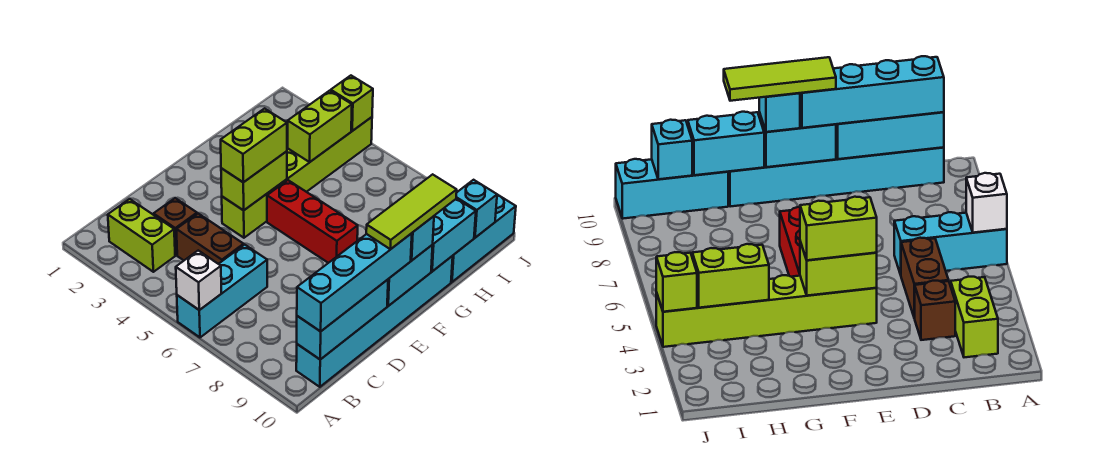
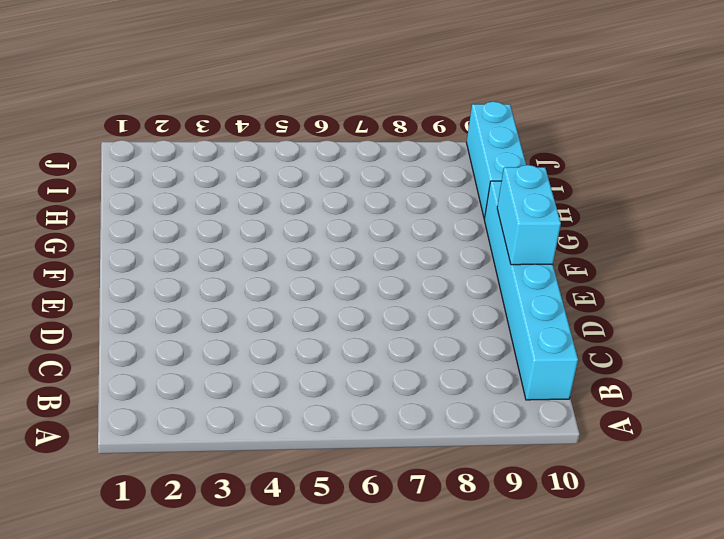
none -> cyan brick A6:C6 level 1
none -> lime brick B2:B3 level 1
none -> brown brick C3 level 1

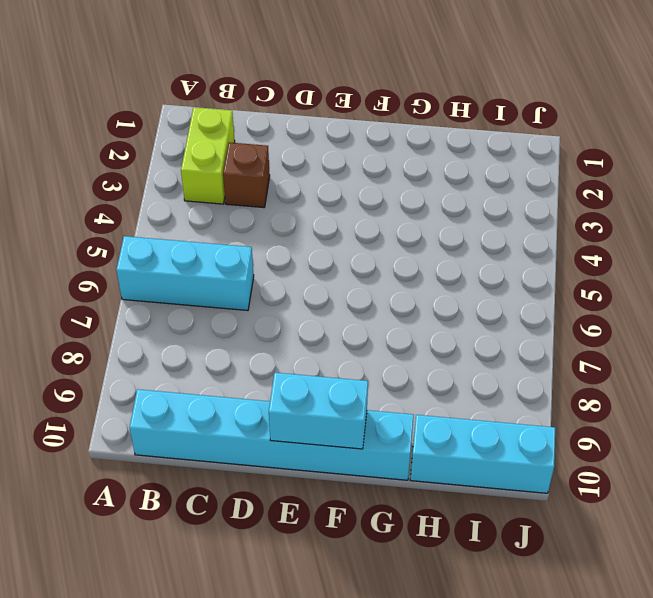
none -> brown brick C4:C5 level 1
none -> lime brick E4:J4 level 1
none -> red brick F5:F7 level 1

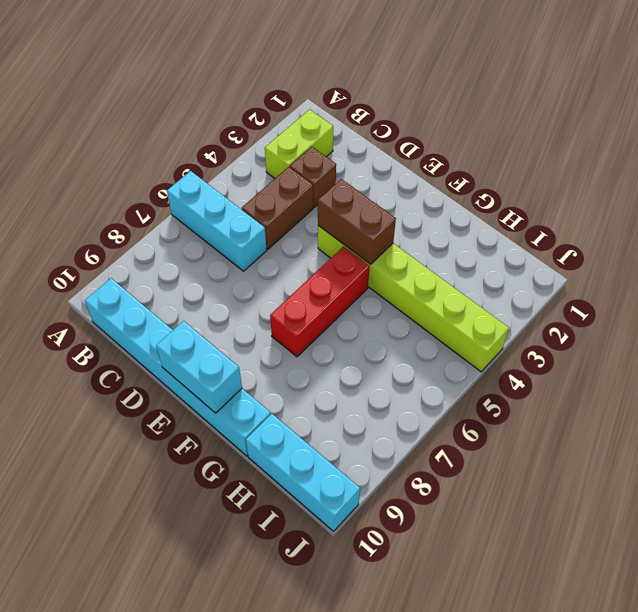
brown brick E4:F4 level 2 -> lime brick E4:F4 level 2
none -> white brick A6 level 2
none -> cyan brick B10:D10 level 2
none -> cyan brick G10:H10 level 2

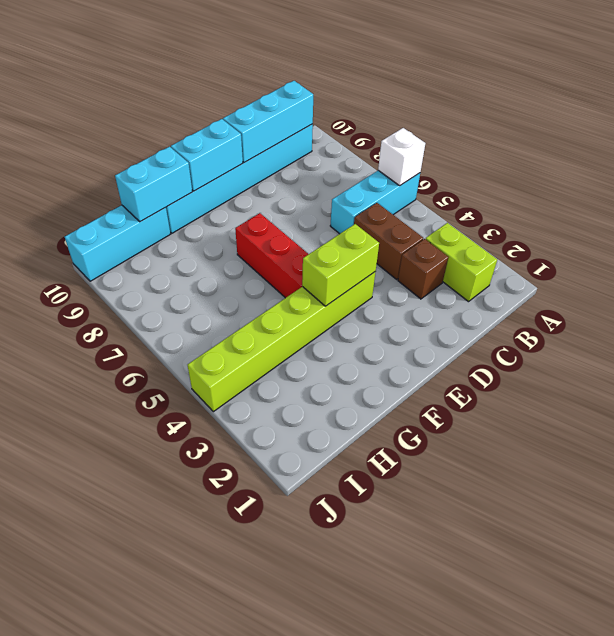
none -> lime brick H4:I4 level 2
none -> cyan brick I10 level 2
none -> lime brick J4 level 2

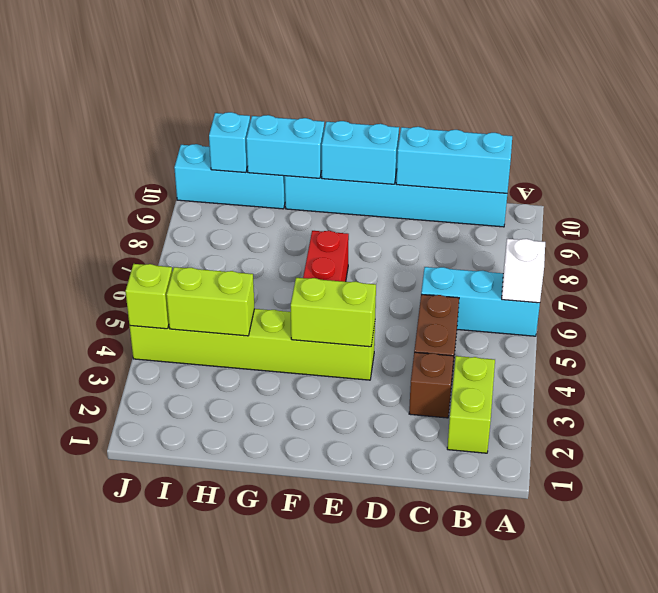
none -> cyan brick B10:E10 level 3
none -> lime brick E4:F4 level 3
none -> cyan brick F10 level 3

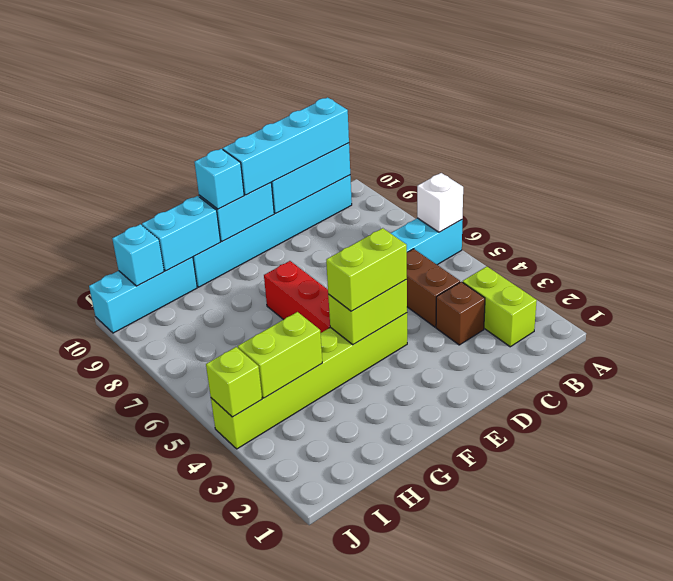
none -> lime tile E10:G10 level 4

